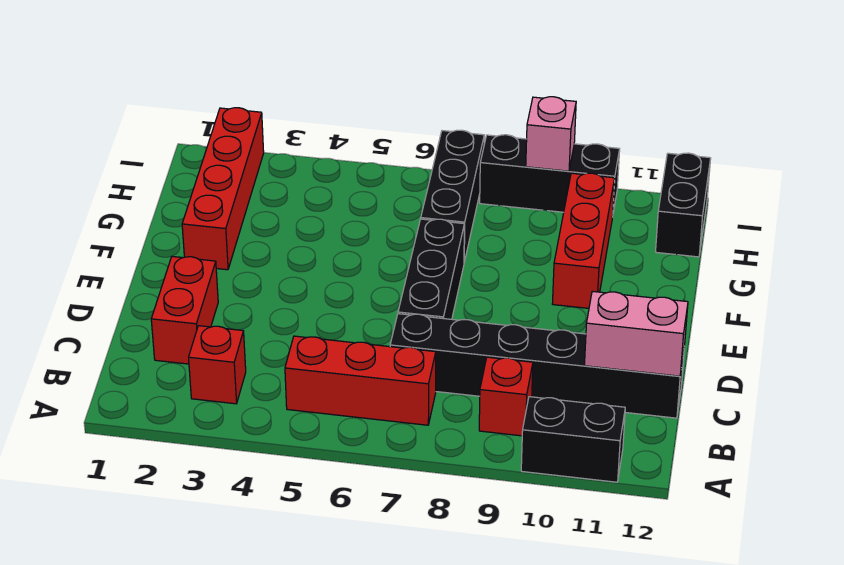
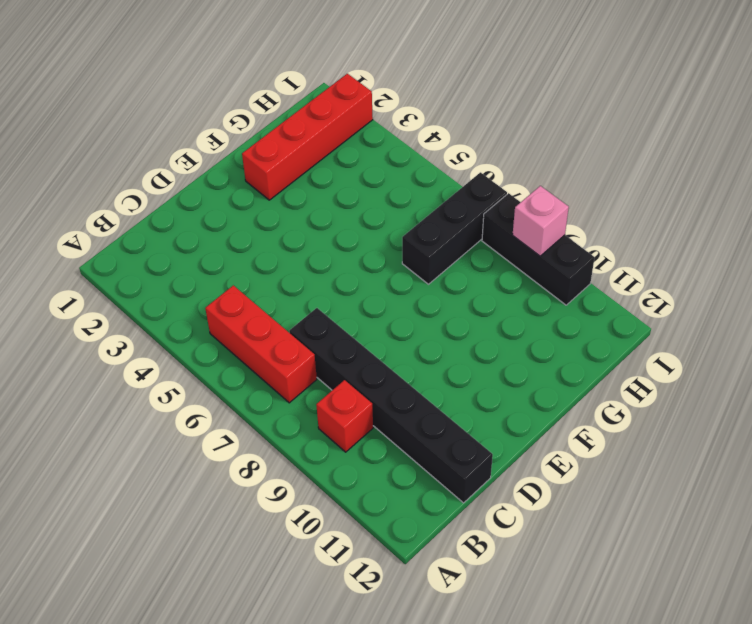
none -> black brick A10:A11 level 1
none -> red brick B3 level 1
none -> red brick C2:D2 level 1

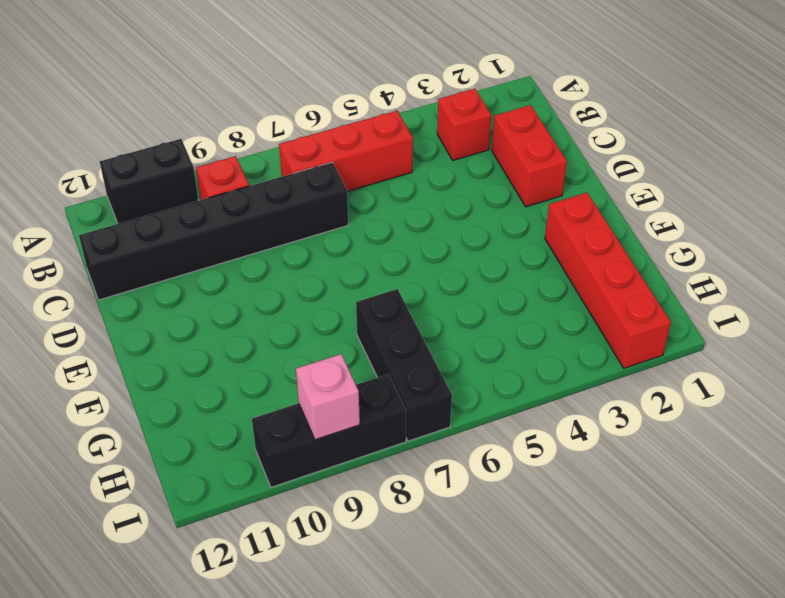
none -> black brick D7:F7 level 1
none -> red brick F10:H10 level 1
none -> black brick H12:I12 level 1

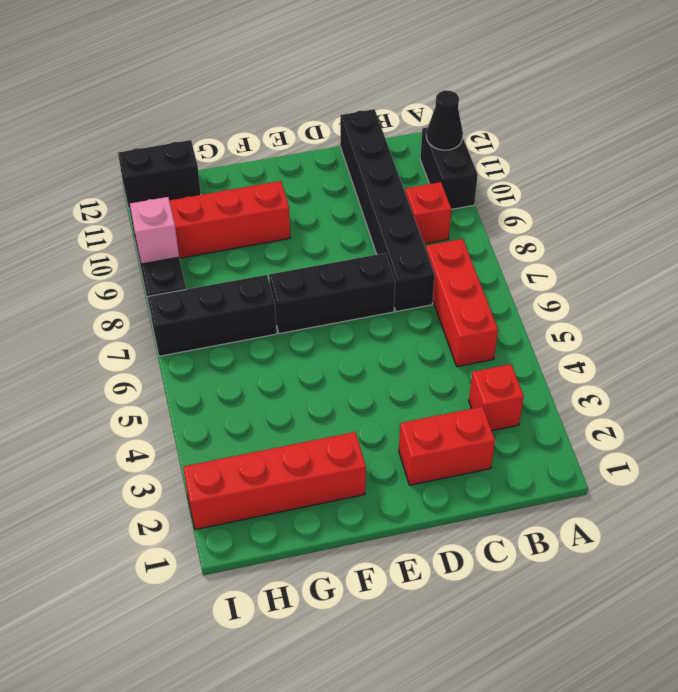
black cone A11 level 2 -> none
none -> pink brick C11:C12 level 2

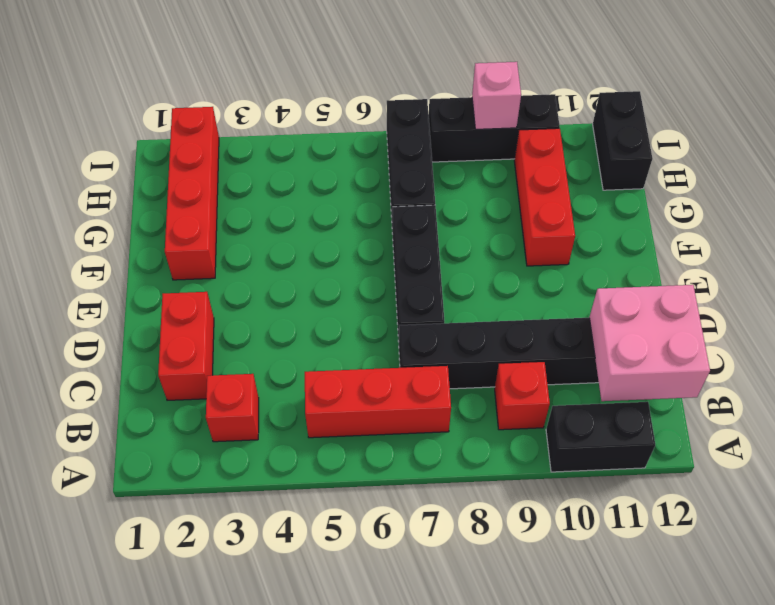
pink brick B11:C12 level 2 -> pink brick C11:C12 level 2

